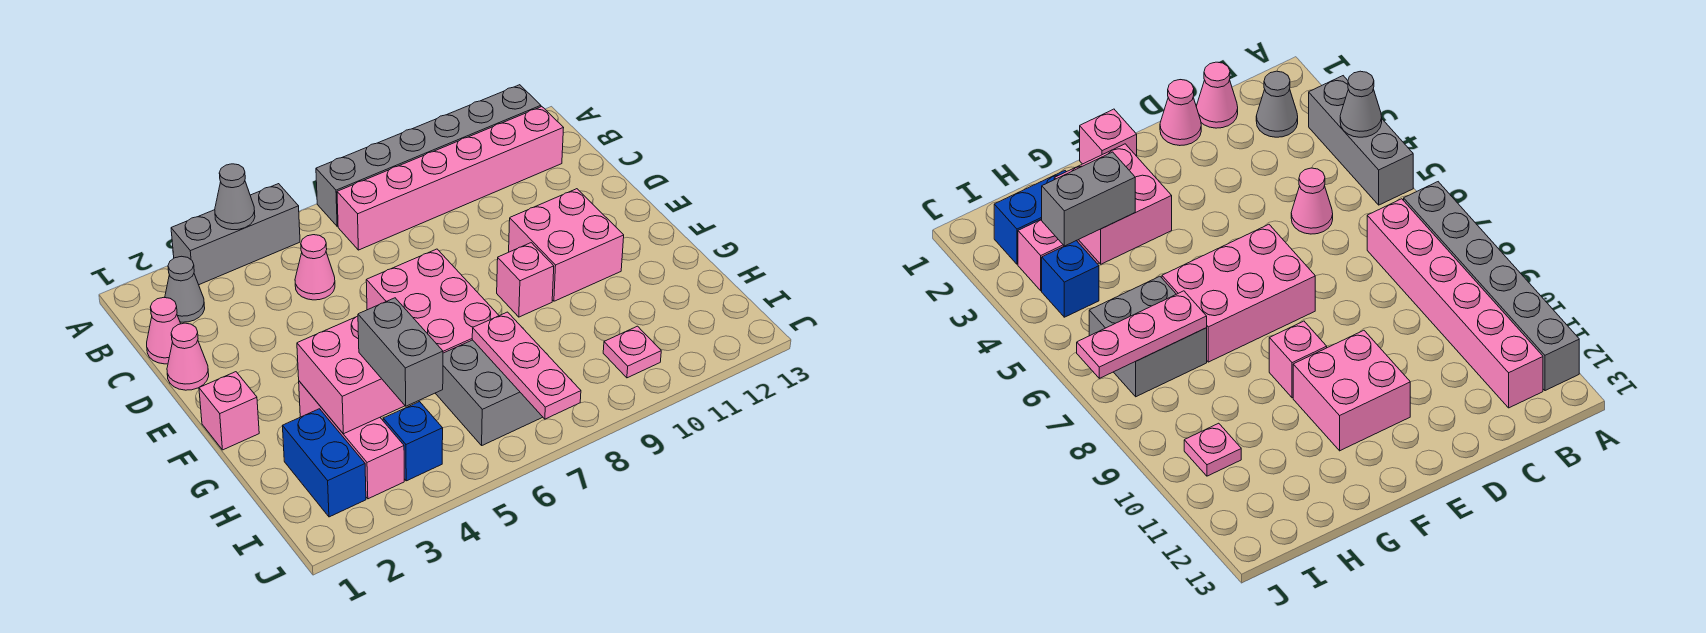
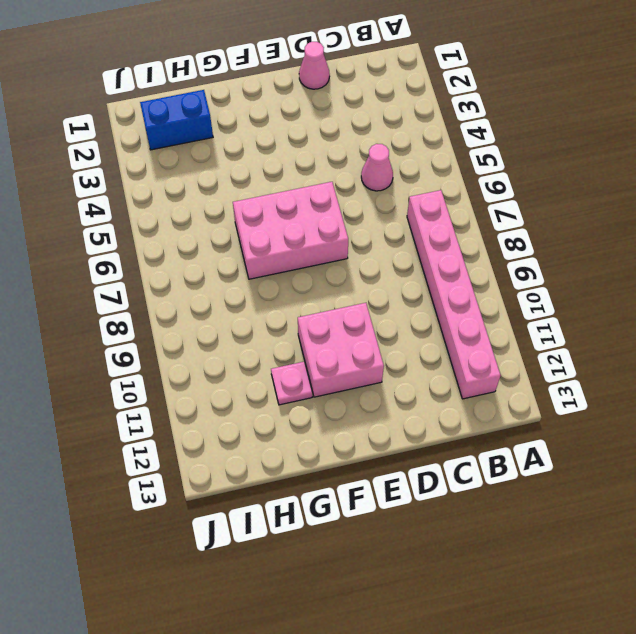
pink plate G11 level 1 -> pink plate I10 level 1
none -> grey brick A3:A5 level 1
none -> grey brick A7:A12 level 1
none -> grey cone B2 level 1

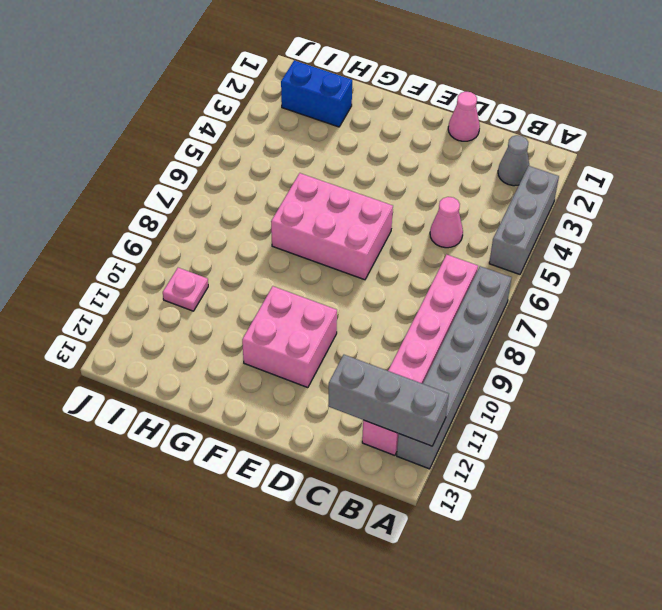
grey brick A12:C12 level 2 -> none
none -> pink cone C1 level 1
none -> pink brick F1 level 1
none -> pink brick F9 level 1

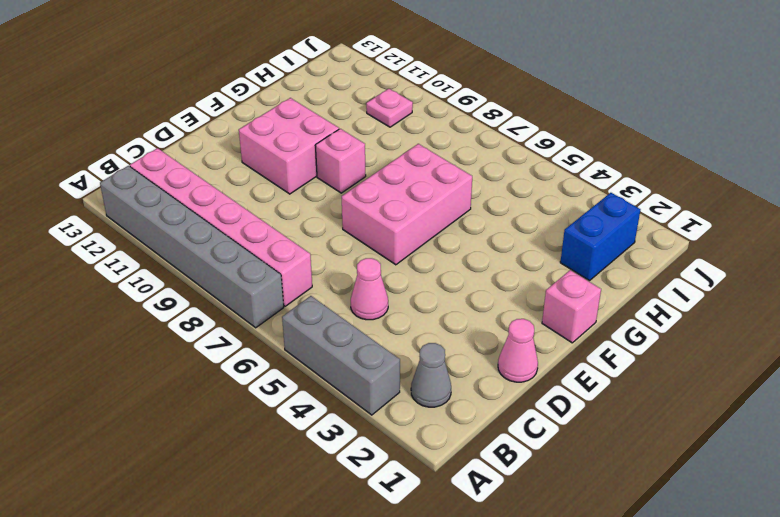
none -> pink cone C1 level 1
none -> pink brick G3:I3 level 1
none -> grey brick H6:I7 level 1

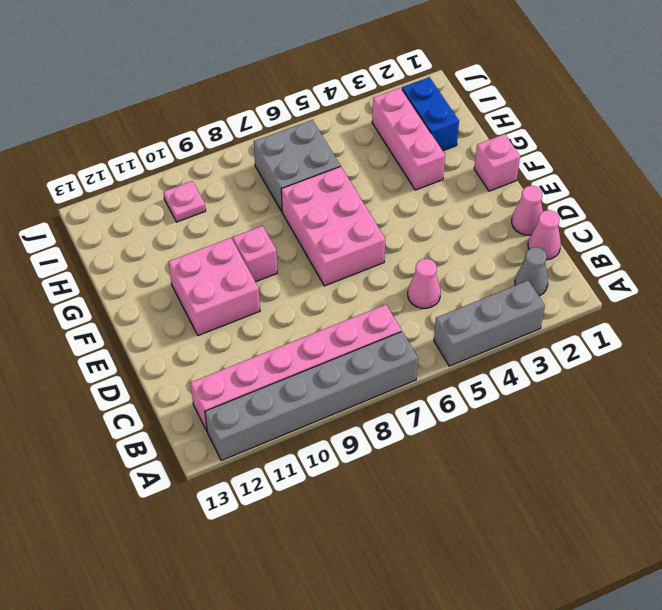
none -> blue brick I4 level 1
none -> grey cone A4 level 2
none -> pink brick G3:H4 level 2

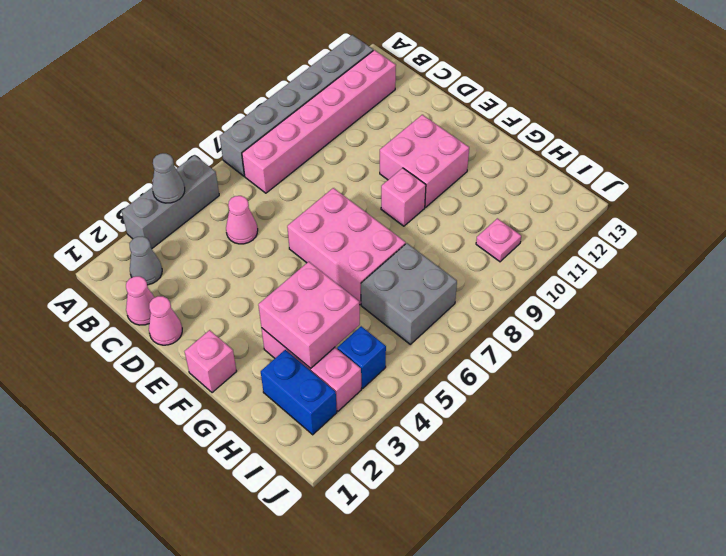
none -> pink plate H7:J7 level 2
none -> grey brick H4:I4 level 3

